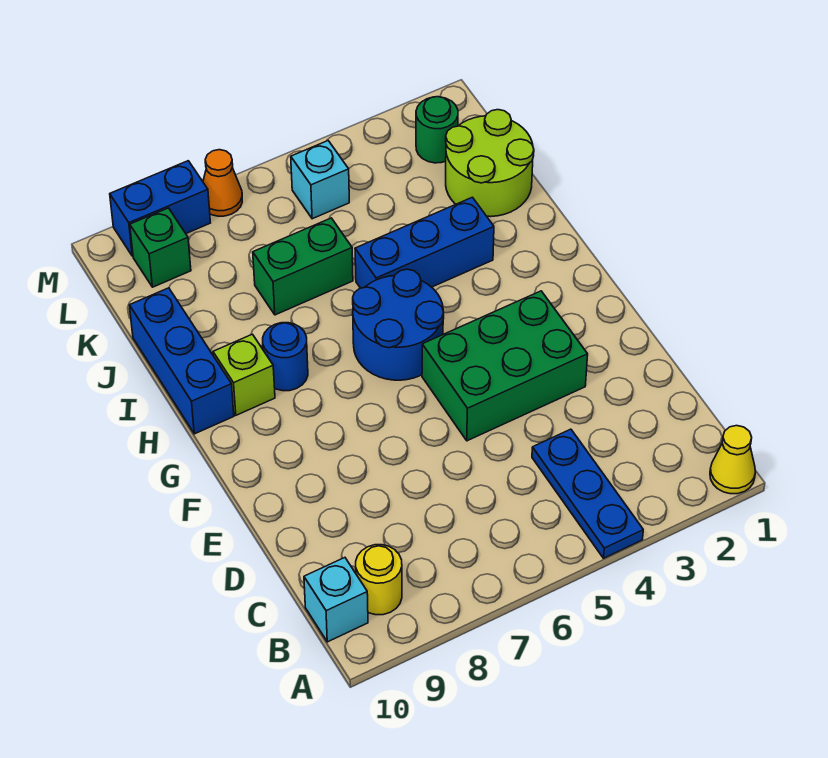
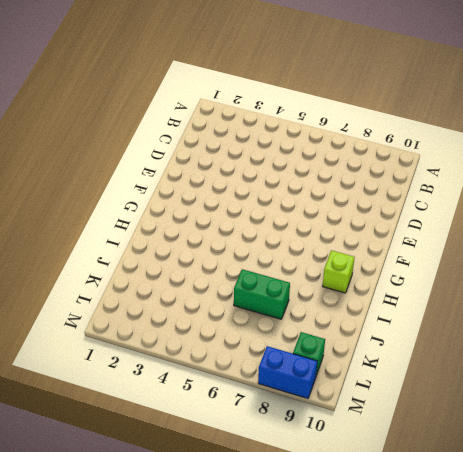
none -> yellow cone A1 level 1
none -> blue plate A4:C4 level 1
none -> yellow round brick B9 level 1

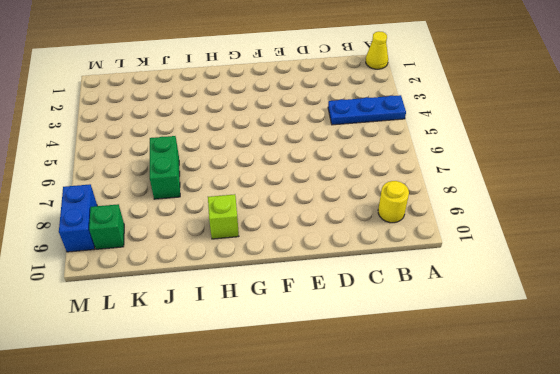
none -> cyan brick B10 level 1
none -> green brick E3:F5 level 1
none -> blue round brick G5:H6 level 1

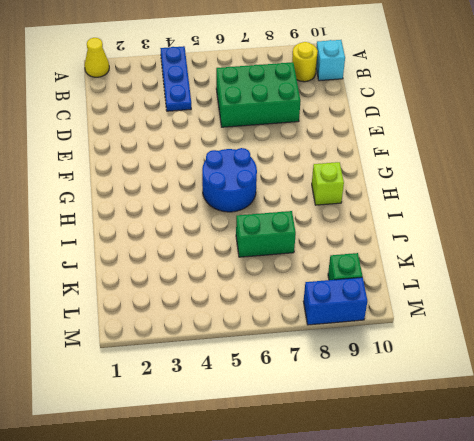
green brick C6:D8 level 1 -> green brick E3:F5 level 1
none -> blue round brick H8 level 1
none -> blue brick H10:J10 level 1
none -> blue brick I3:I5 level 1

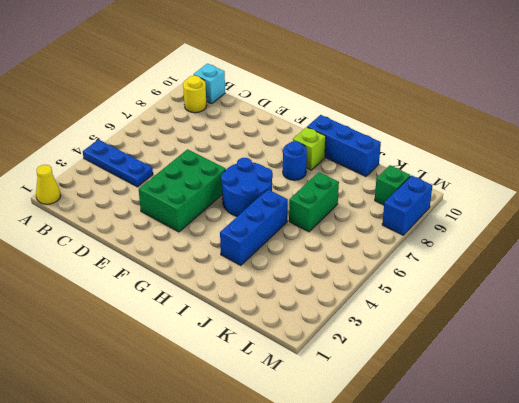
none -> lime round brick J1:K2 level 1
none -> green round brick L2 level 1
none -> cyan brick L5 level 1

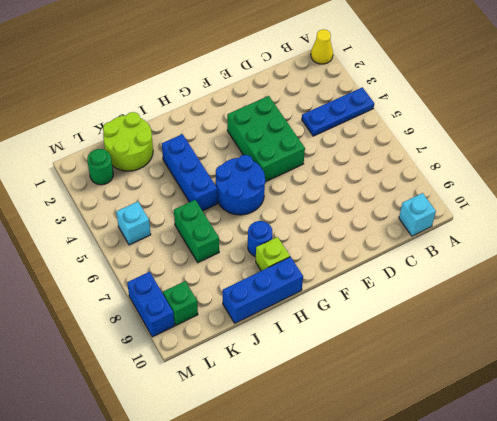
none -> yellow round brick B9 level 1
none -> orange cone M7 level 1

